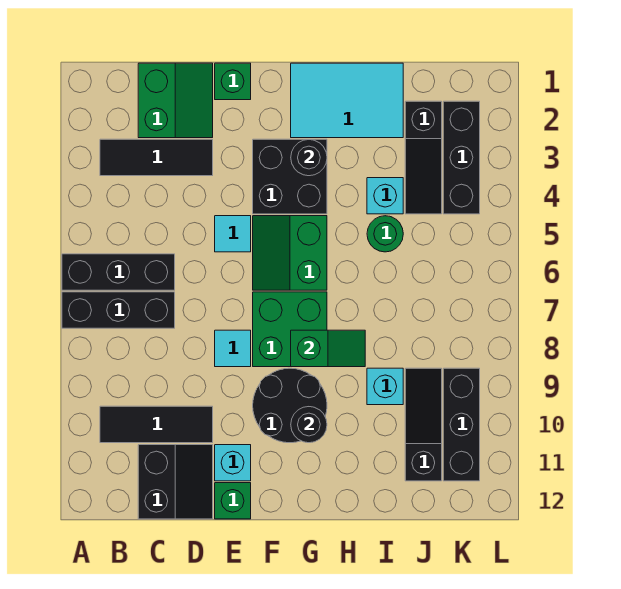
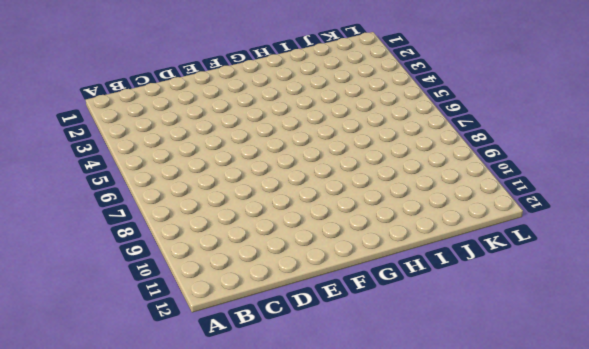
none -> black brick A6:C6 level 1
none -> black brick A7:C7 level 1
none -> black tile B3:D3 level 1

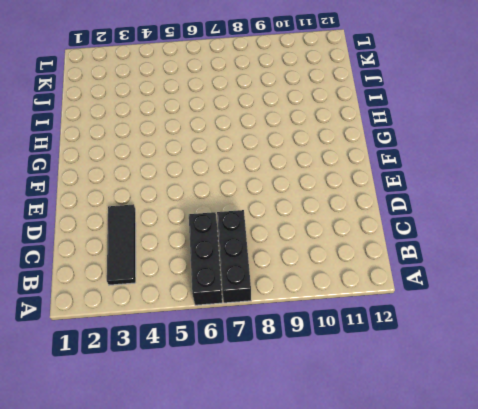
none -> black tile B10:D10 level 1
none -> green slope C1:D2 level 1 top C
none -> black slope C11:D12 level 1 top C

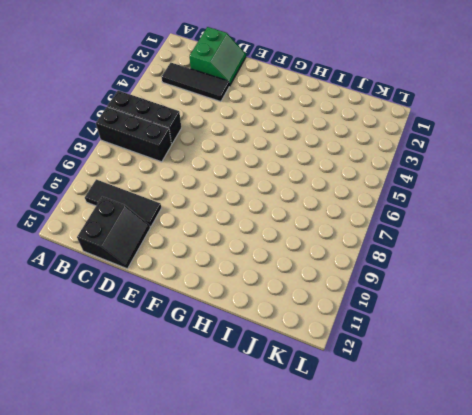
none -> green brick E1 level 1
none -> cyan tile E5 level 1
none -> cyan tile E8 level 1

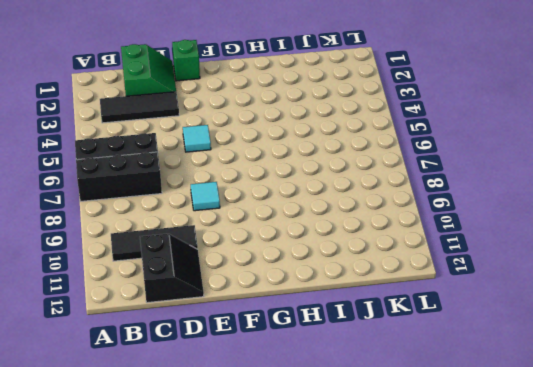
none -> cyan brick E11 level 1
none -> green brick E12 level 1
none -> black brick F3:G4 level 1

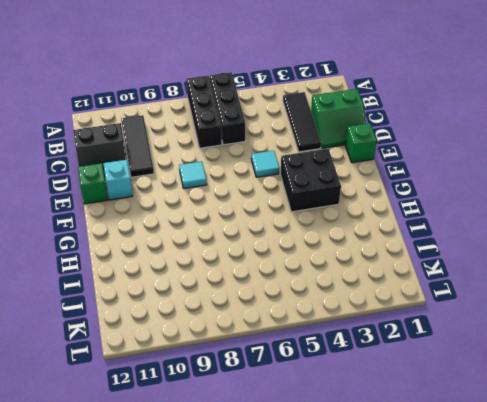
none -> green slope F5:G6 level 1 top G
none -> green brick F7:G8 level 1
none -> black round brick F9:G10 level 1

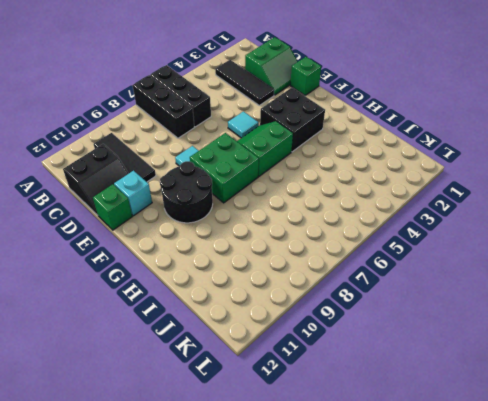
none -> cyan tile G1:I2 level 1
none -> cyan brick I4 level 1
none -> green round brick I5 level 1

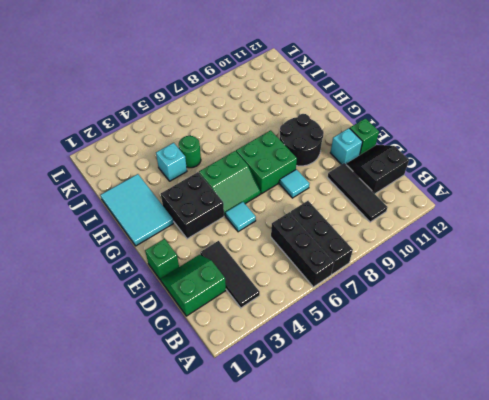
none -> cyan brick I9 level 1
none -> black slope J2:J4 level 1 top 2
none -> black slope J9:J11 level 1 top 11

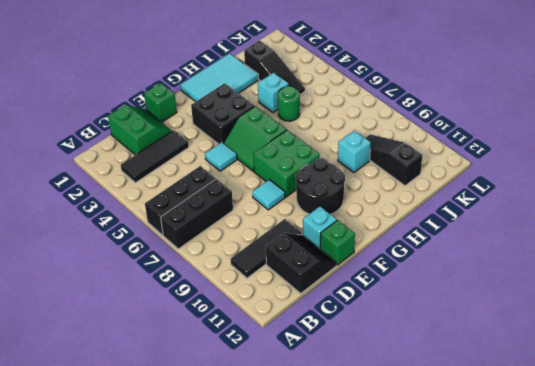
none -> black brick K2:K4 level 1
none -> black brick K9:K11 level 1
none -> black round brick G3 level 2

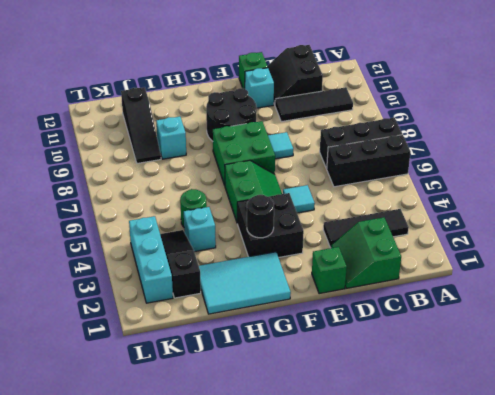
cyan brick K2:K4 level 1 -> black brick K2:K4 level 1
none -> black brick K9:K11 level 1
none -> green slope G8:H8 level 2 top G
none -> black round brick G10 level 2

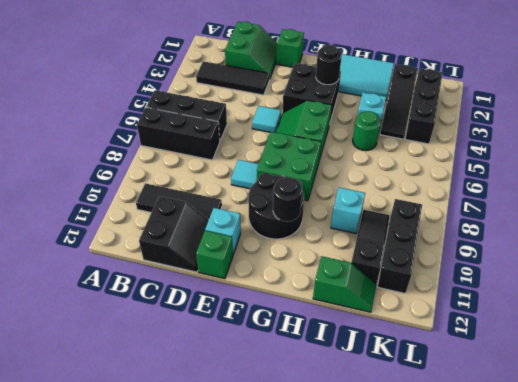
green slope I12:J12 level 1 top I -> green slope G8:H8 level 2 top G

